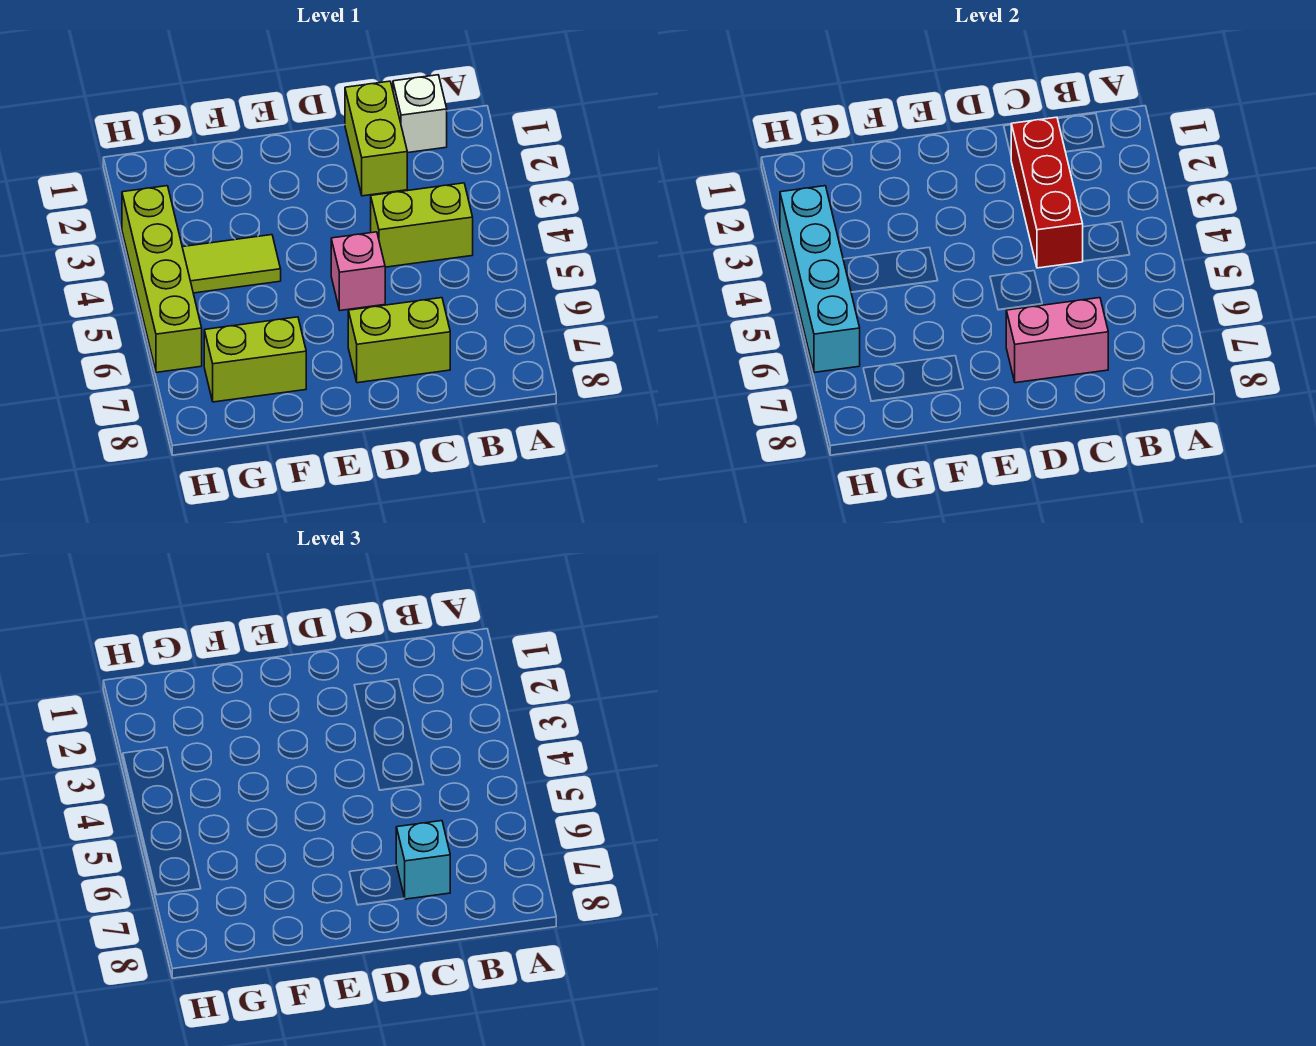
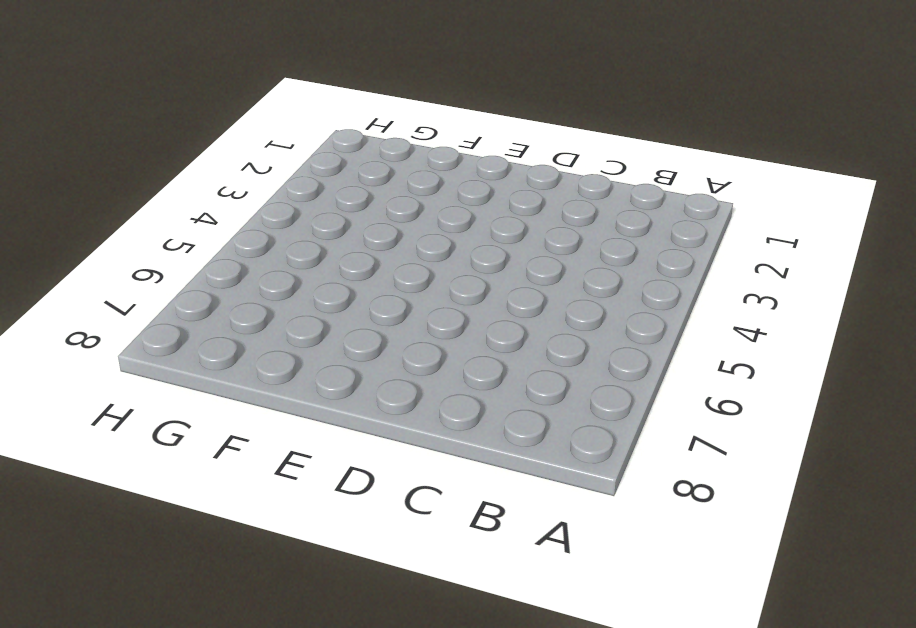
none -> white brick B1 level 1
none -> lime brick B4:C4 level 1
none -> lime brick C1:C2 level 1

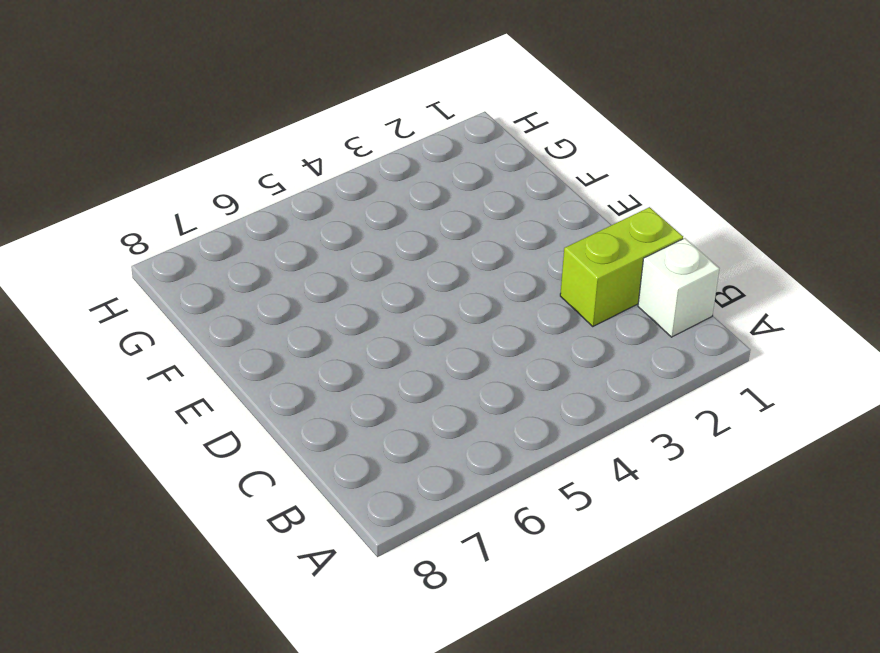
none -> lime brick B4:C4 level 1
none -> lime brick C7:D7 level 1
none -> pink brick D5 level 1

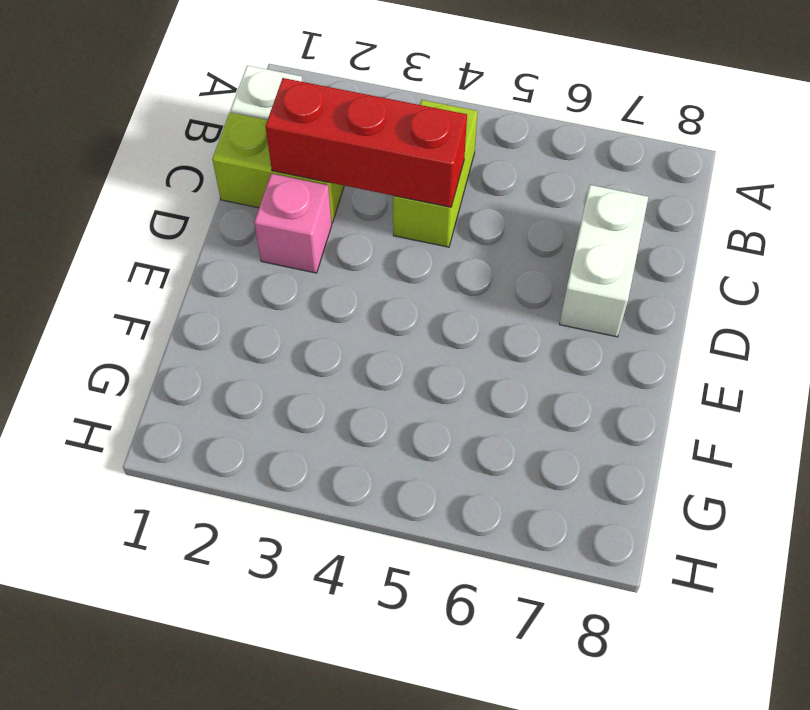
white brick C7:D7 level 1 -> lime brick C7:D7 level 1
pink brick D2 level 1 -> pink brick D5 level 1
none -> lime tile F4:G4 level 1
none -> lime brick F7:G7 level 1
none -> lime brick H3:H6 level 1

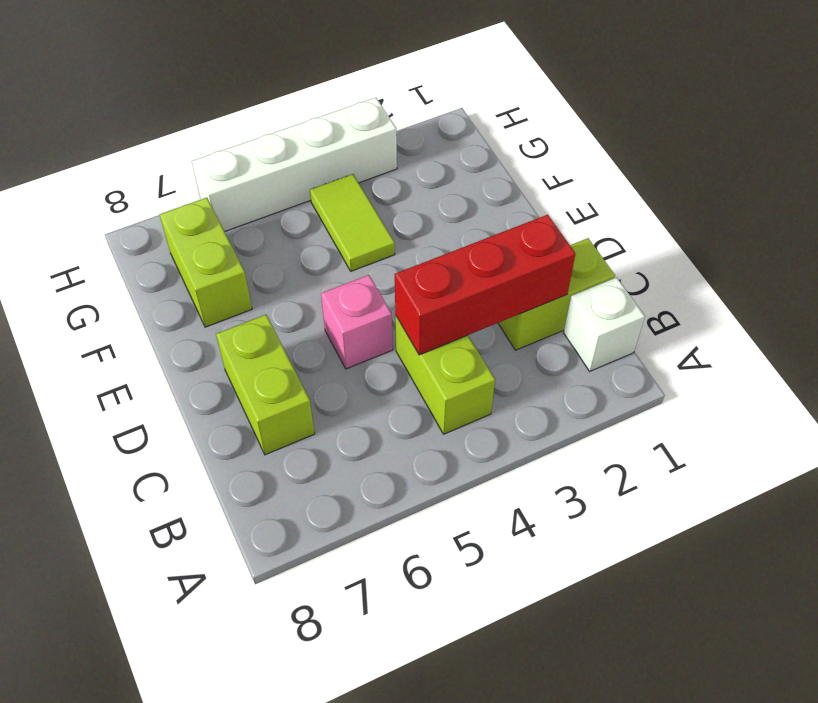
white brick H3:H6 level 1 -> lime brick H3:H6 level 1
none -> pink brick C7:D7 level 2
none -> cyan brick H3:H6 level 2
none -> cyan brick C7 level 3

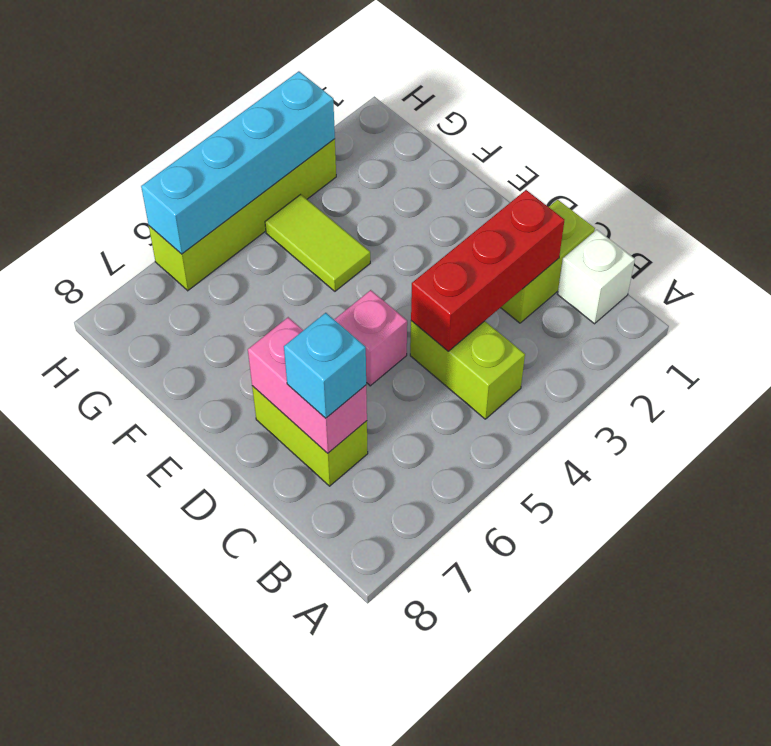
none -> lime brick F7:G7 level 1

